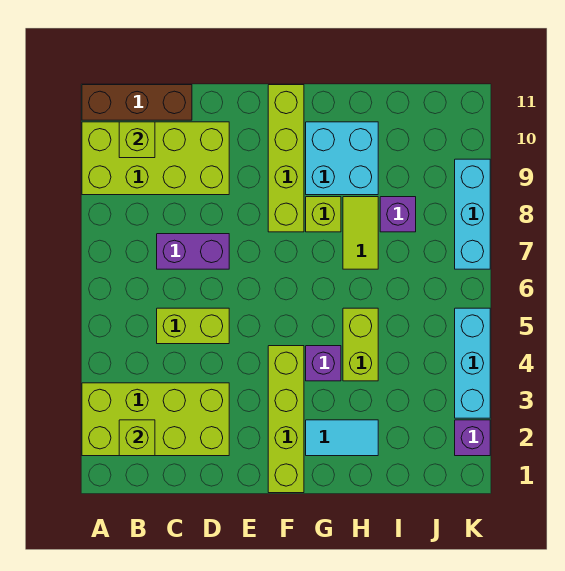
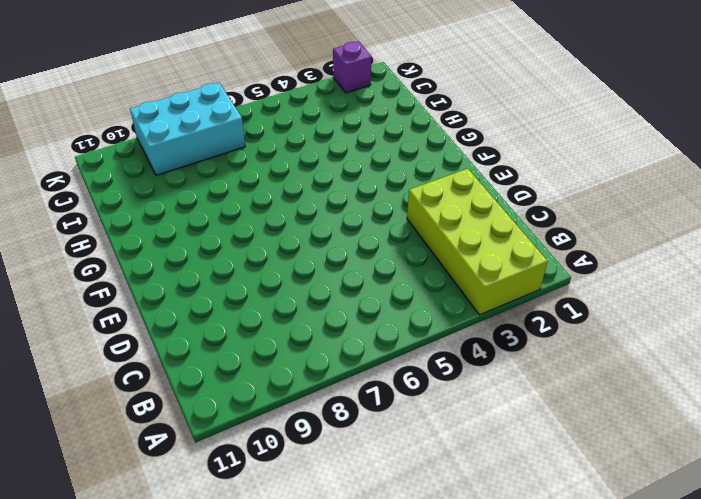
cyan brick J7:K9 level 1 -> cyan brick K7:K9 level 1
none -> lime brick A9:D10 level 1
none -> brown brick A11:C11 level 1
none -> lime brick C5:D5 level 1

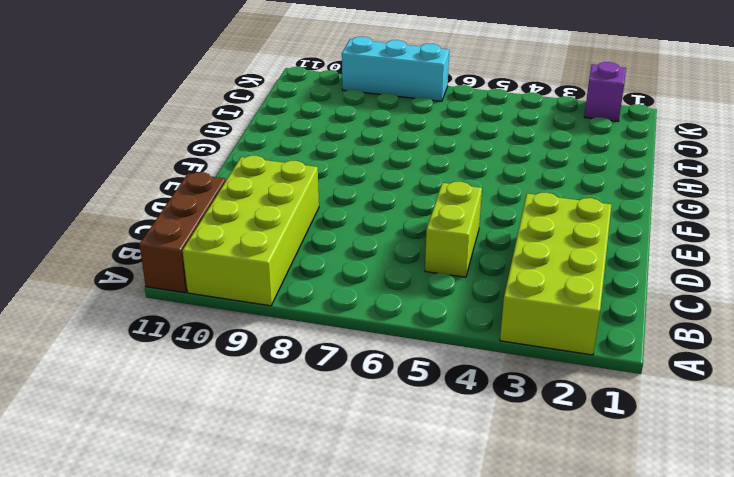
none -> purple brick C7:D7 level 1
none -> lime brick F1:F4 level 1
none -> lime brick F8:F11 level 1

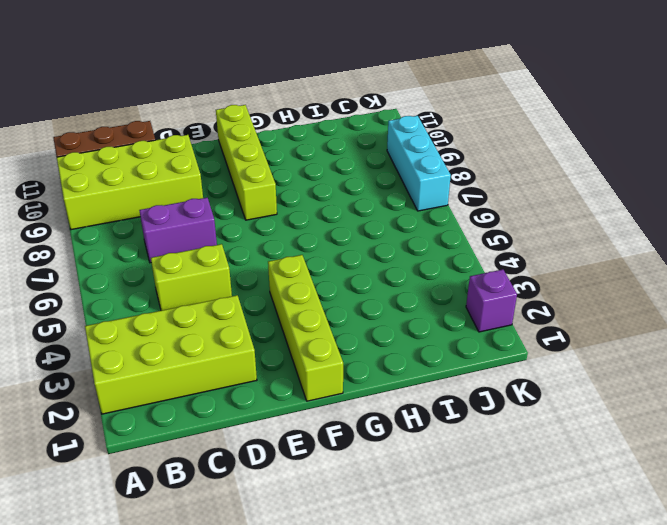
none -> cyan tile G2:H2 level 1
none -> purple brick G4 level 1
none -> lime brick G8 level 1

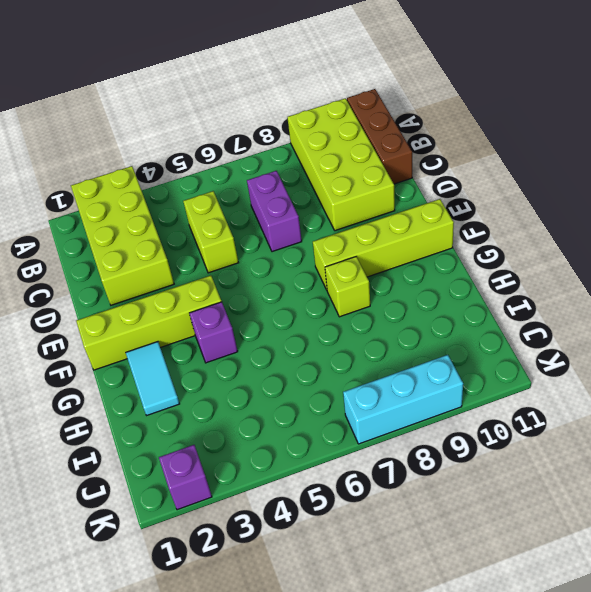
none -> cyan brick G9:H10 level 1
none -> lime brick H4:H5 level 1
none -> lime tile H7:H8 level 1

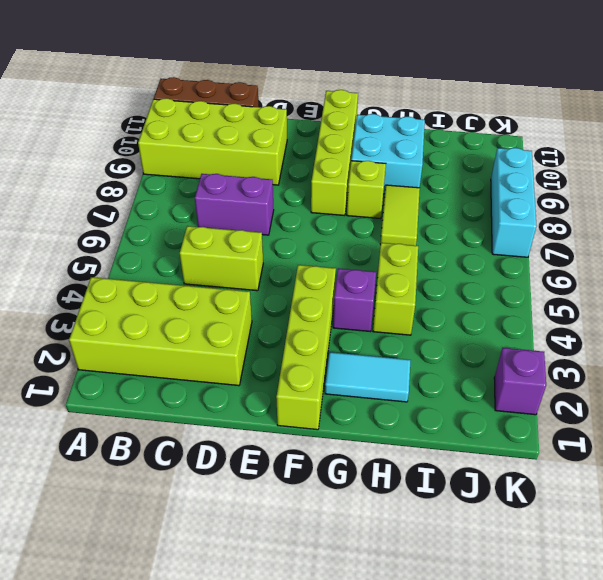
none -> purple brick I8 level 1
none -> cyan brick K3:K5 level 1
none -> lime brick B2 level 2

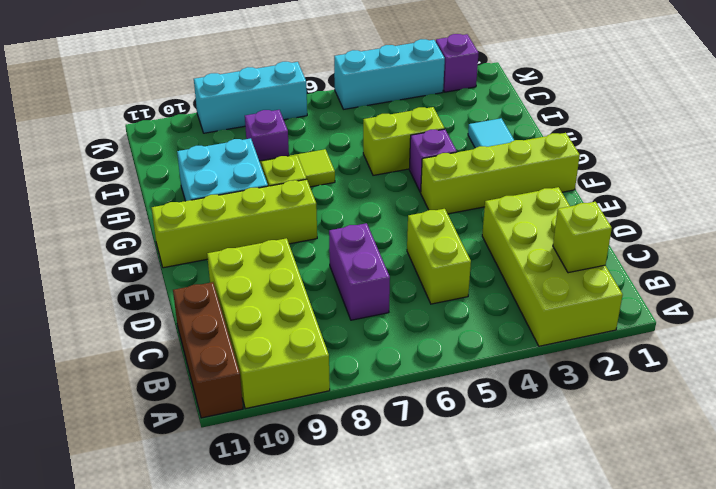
none -> lime brick B10 level 2

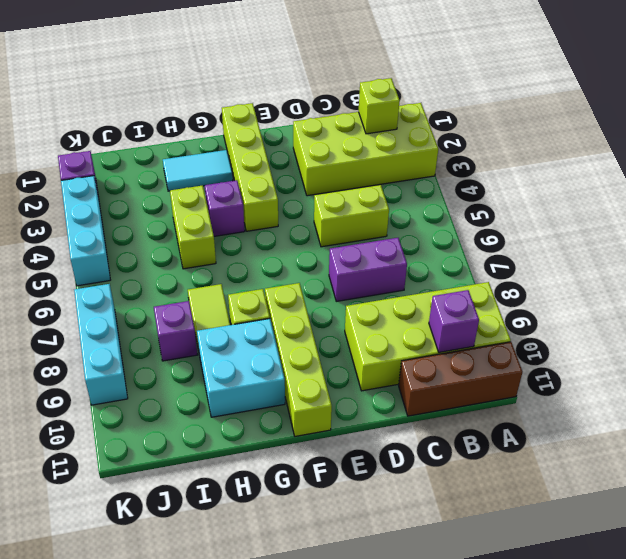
purple brick B10 level 2 -> lime brick B10 level 2

